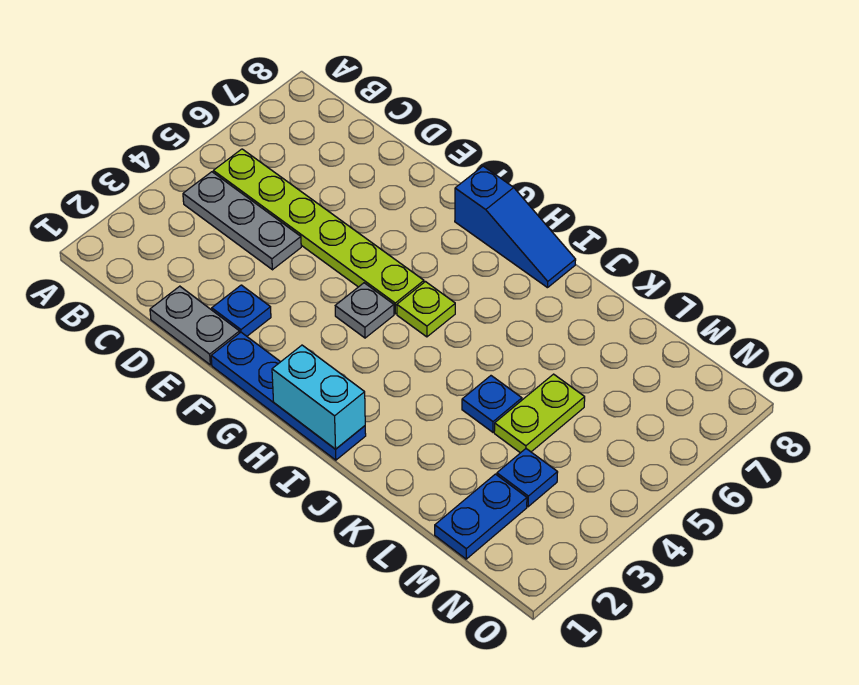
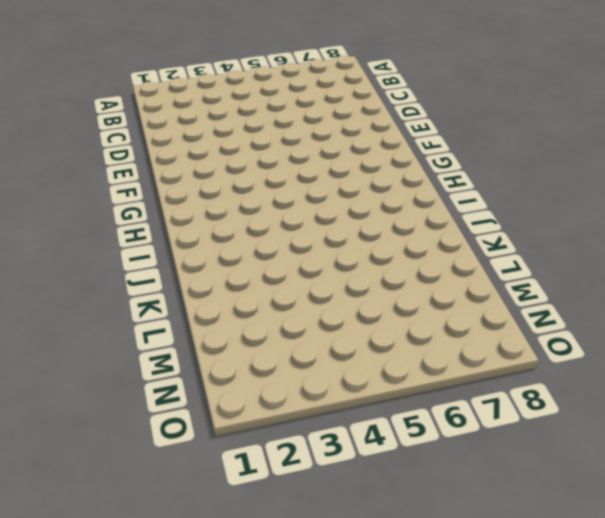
none -> grey plate B4:D4 level 1
none -> lime plate B5:G5 level 1
none -> grey plate D1:E1 level 1

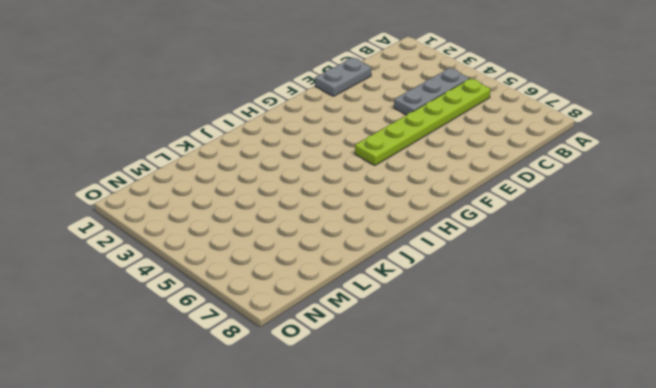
none -> blue plate E2 level 1
none -> blue plate F1:I1 level 1
none -> grey plate G4 level 1

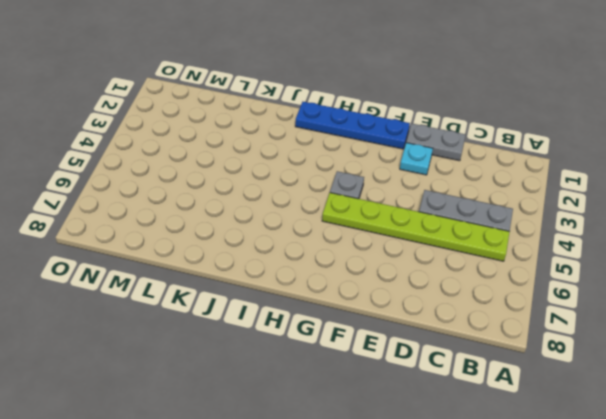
cyan plate E2 level 1 -> blue plate E2 level 1
none -> blue slope G8:I8 level 1 top G
none -> lime plate H5 level 1
none -> blue plate K4 level 1

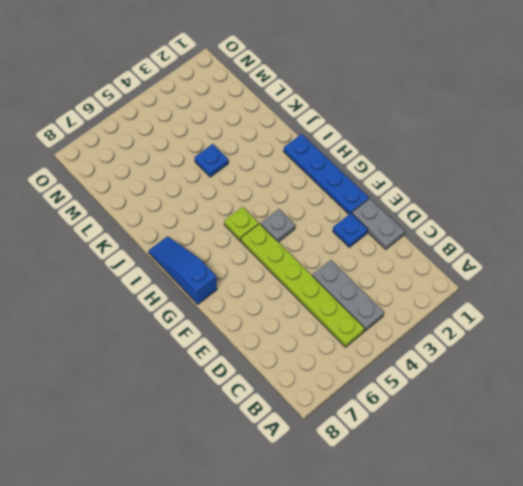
none -> lime plate L4:L5 level 1
none -> blue plate M1:M2 level 1
none -> blue plate M3 level 1

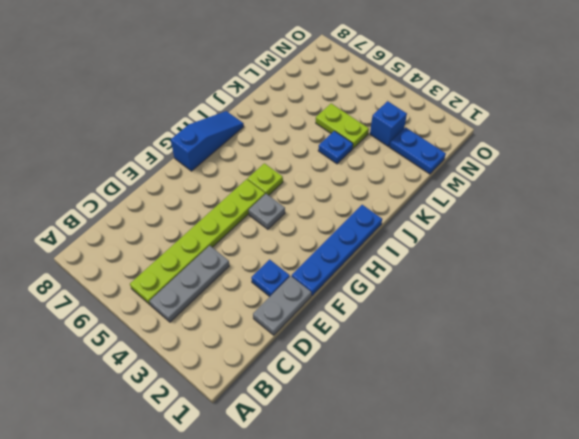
blue brick M3 level 1 -> blue plate M3 level 1
none -> cyan brick H1:I1 level 2

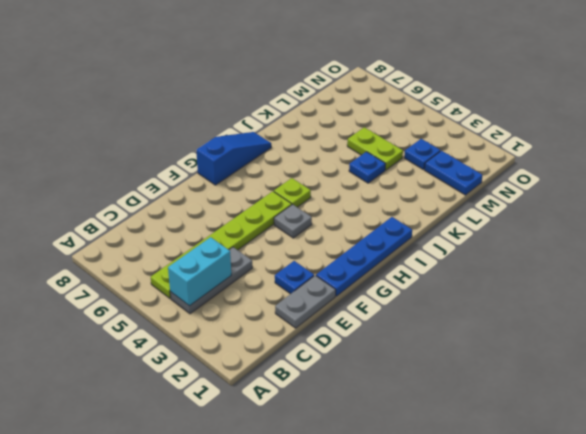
cyan brick B4:C4 level 2 -> cyan brick H1:I1 level 2

